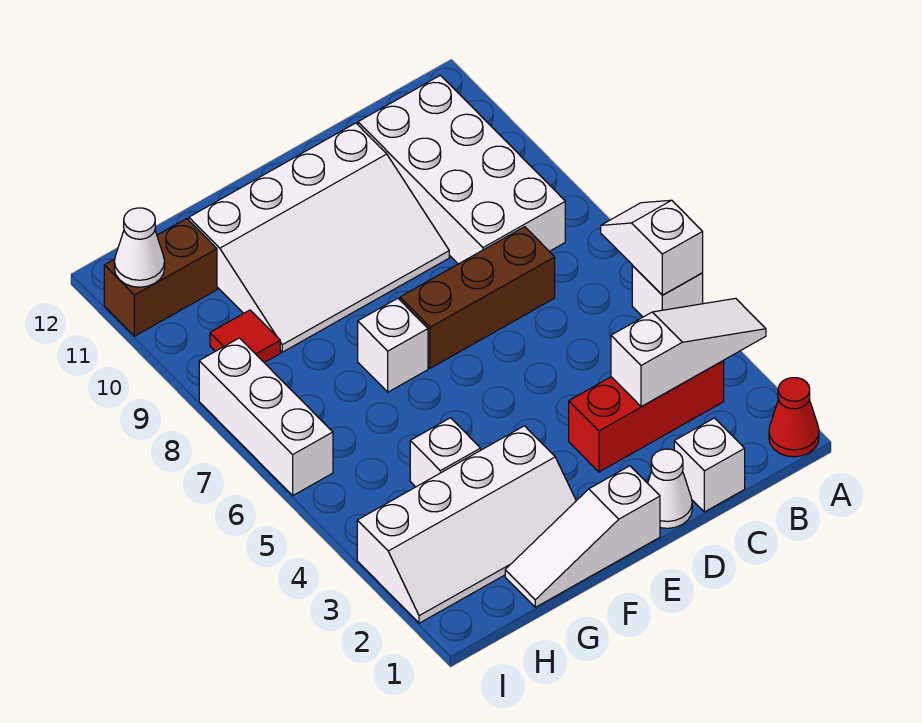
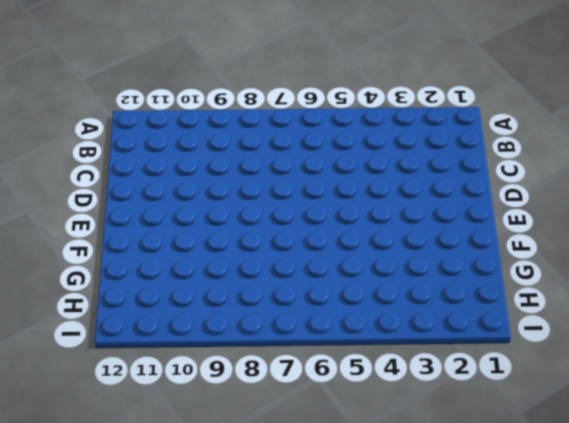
none -> red cone A1 level 1
none -> white brick A5 level 1
none -> red brick B3:D3 level 1

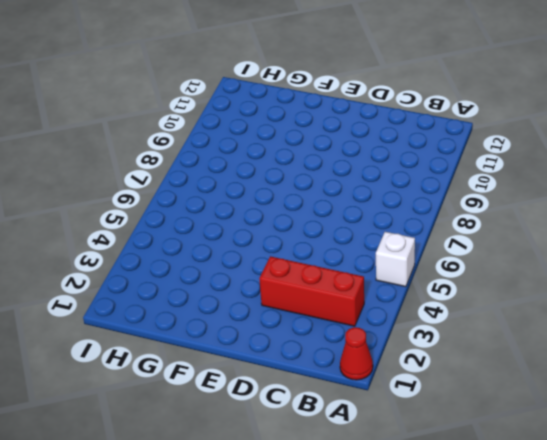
none -> white brick B8:C11 level 1
none -> white brick C1 level 1
none -> brown brick C7:E7 level 1

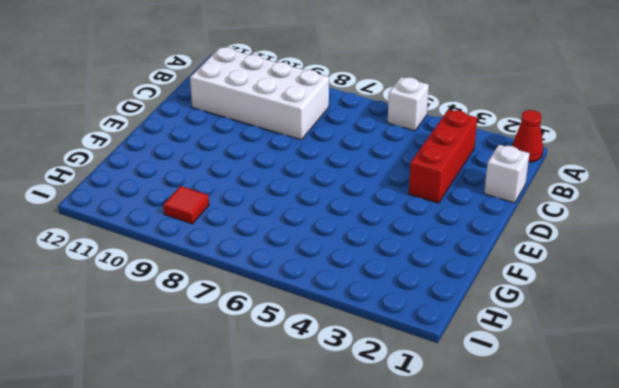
none -> brown brick C7:E7 level 1
none -> white cone D1 level 1
none -> white slope D9:G11 level 1 top 11

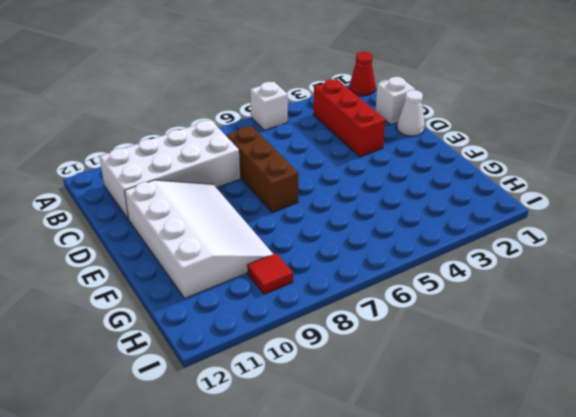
none -> white slope E1:G1 level 1 top E
none -> white slope F2:I3 level 1 top 3
none -> white brick F7 level 1

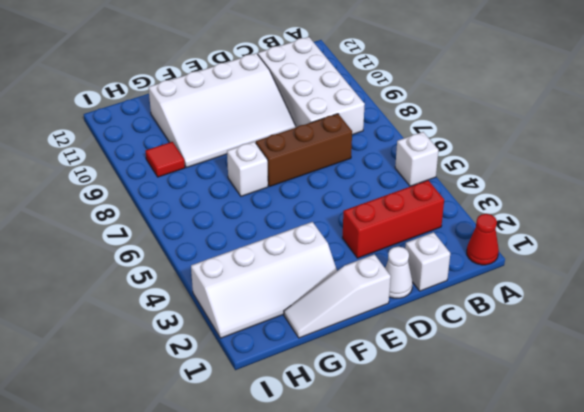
none -> white brick G4 level 1
none -> brown brick H11:I11 level 1
none -> white brick I6:I8 level 1

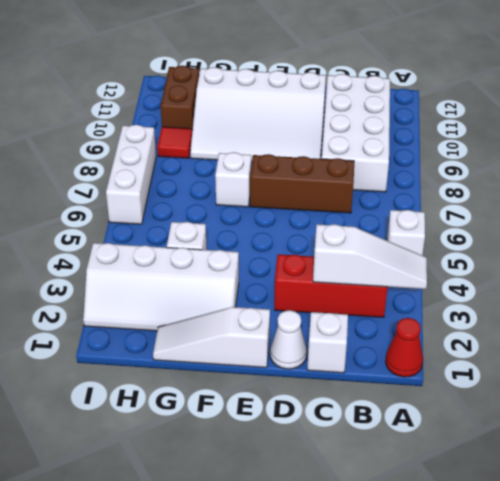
brown brick H10:H11 level 1 -> brown brick H11:I11 level 1
none -> white slope A5:A6 level 2 top 5
none -> white cone I11 level 2

